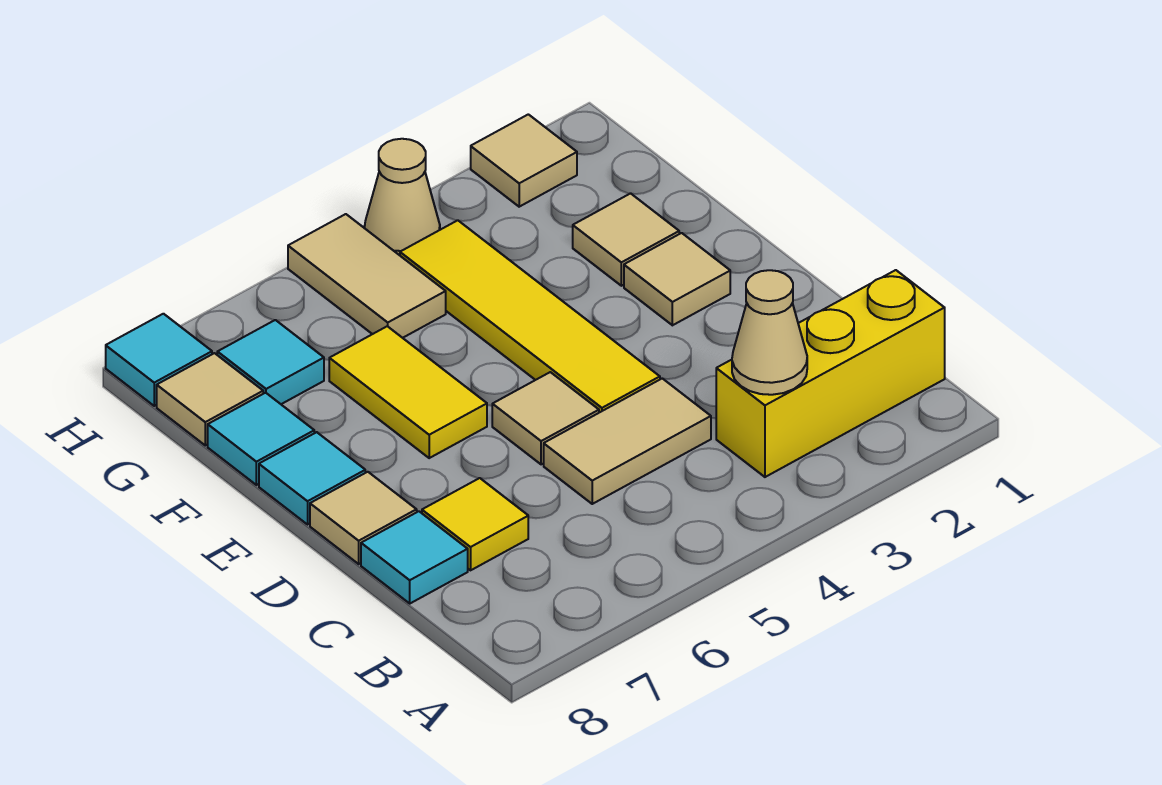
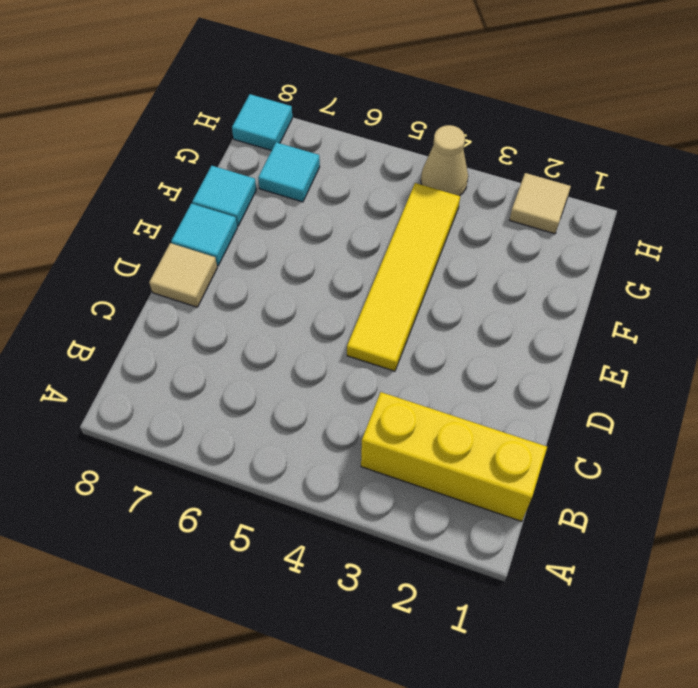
none -> tan tile C4:C5 level 1
none -> yellow tile C7 level 1
none -> cyan tile C8 level 1

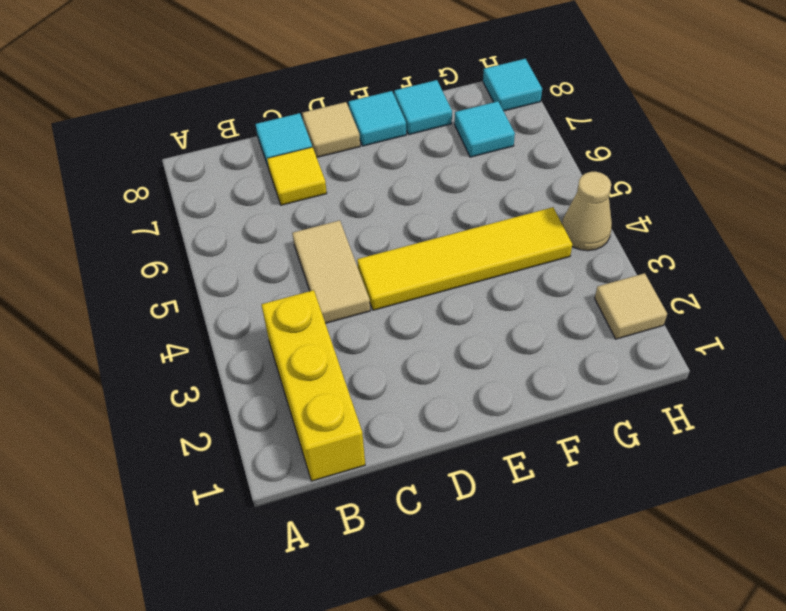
none -> tan tile D5 level 1
none -> tan tile E2 level 1
none -> yellow tile E6:F6 level 1

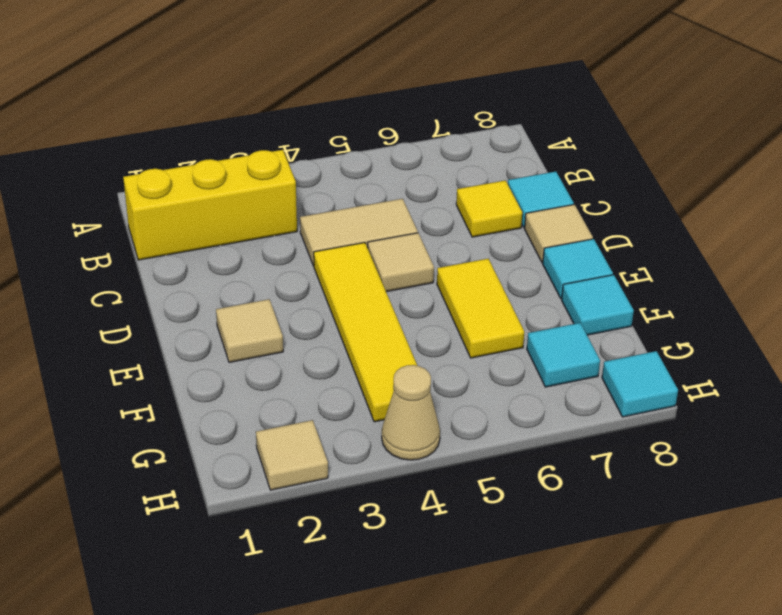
none -> tan tile F2 level 1
none -> tan tile G5:H5 level 1
none -> tan tile G8 level 1

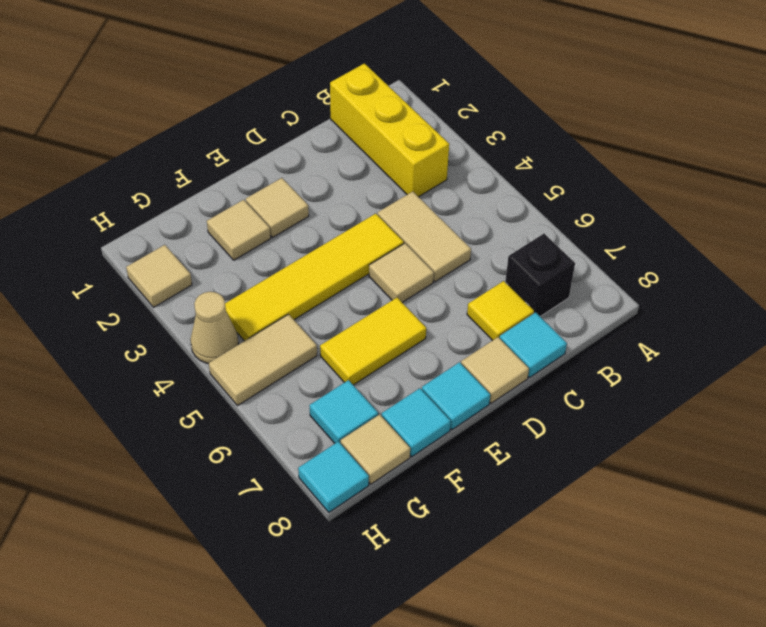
black brick B7 level 1 -> none
none -> tan cone B3 level 2

